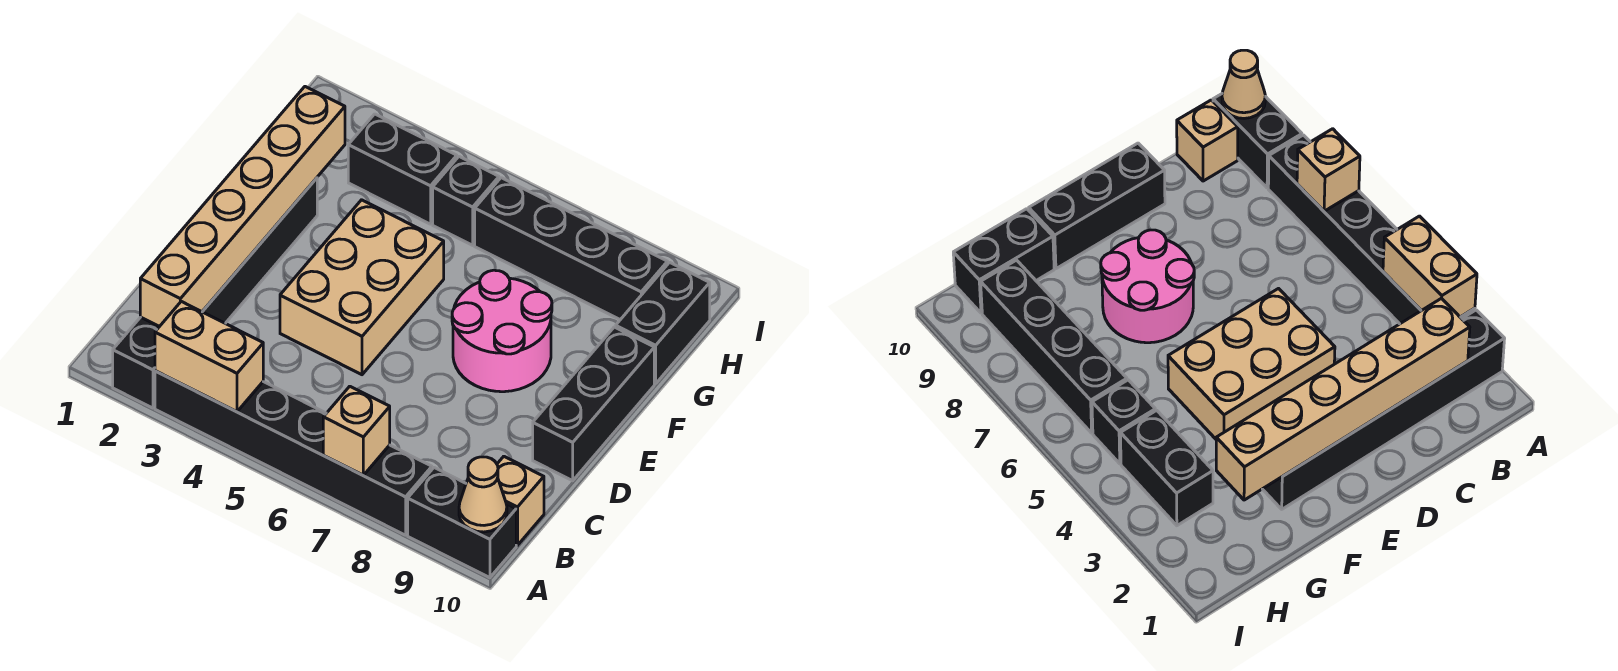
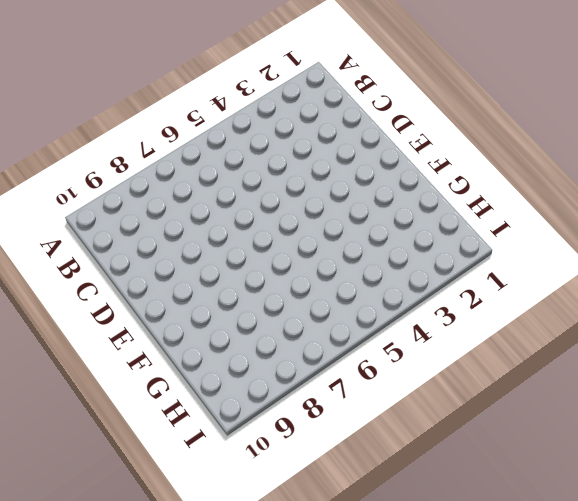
none -> black brick A2:F2 level 1
none -> black brick A3:A8 level 1
none -> black brick A9:A10 level 1

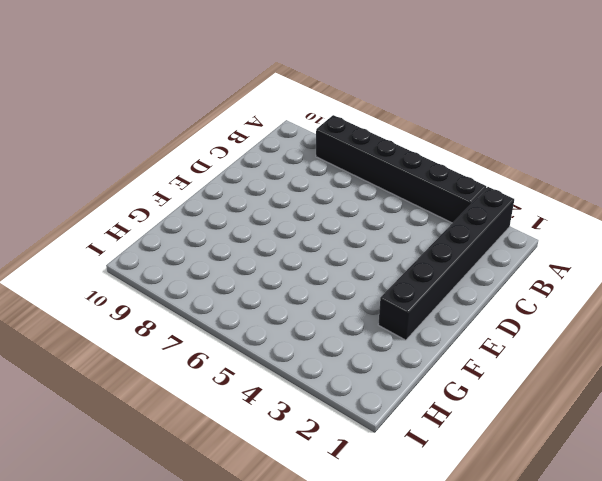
none -> black brick A9:A10 level 1
none -> tan brick B10 level 1
none -> tan brick D4:F5 level 1

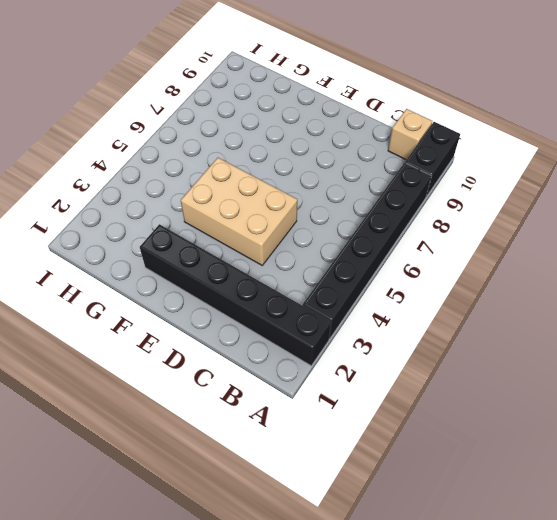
none -> black brick D10:F10 level 1
none -> pink round brick E7:F8 level 1
none -> black brick G10:H10 level 1

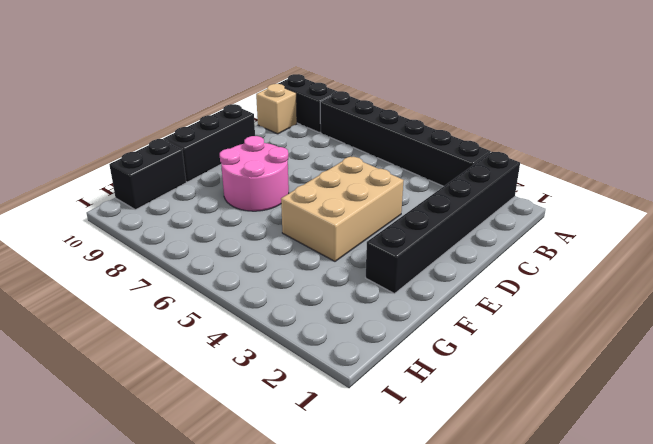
none -> black brick H3:H4 level 1
none -> black brick H5 level 1
none -> black brick H6:H9 level 1

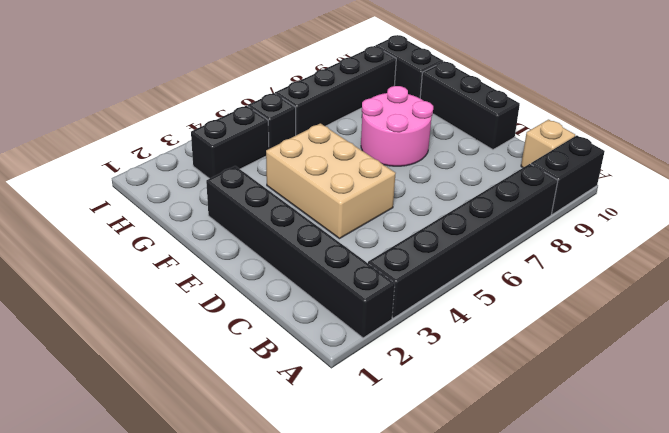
none -> tan brick A3:A4 level 2
none -> tan brick A7 level 2
none -> tan cone A10 level 2

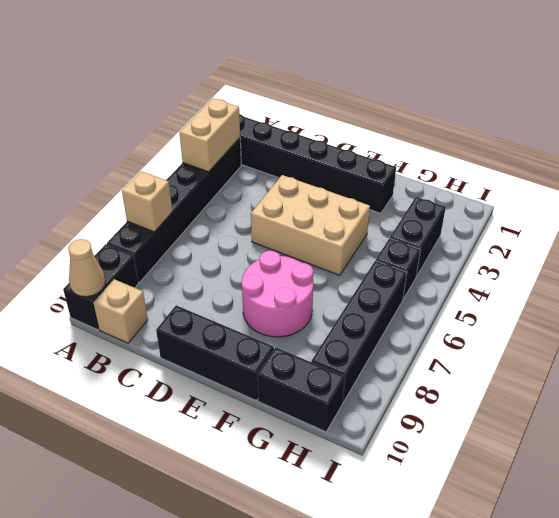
none -> tan brick B2:G2 level 2

